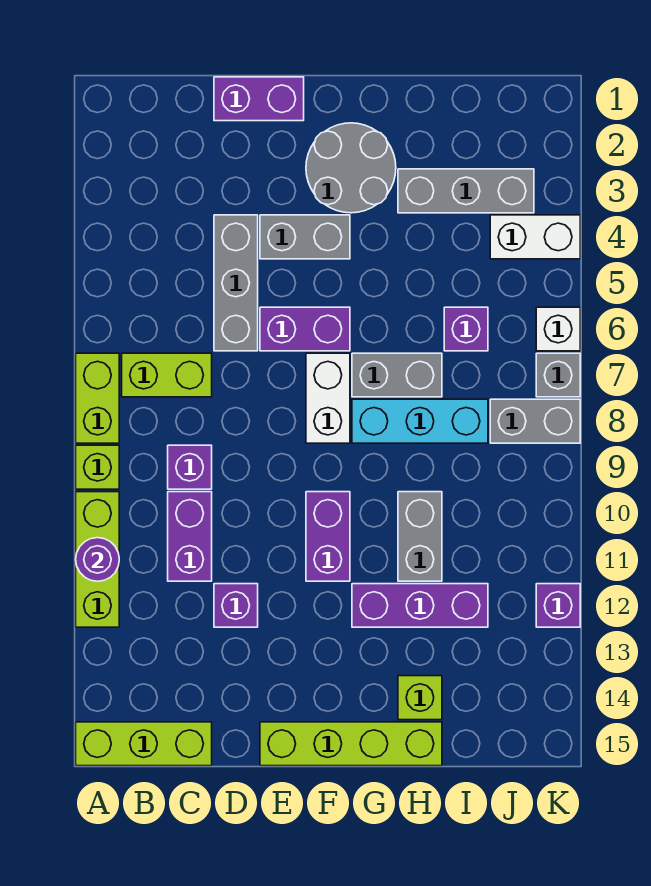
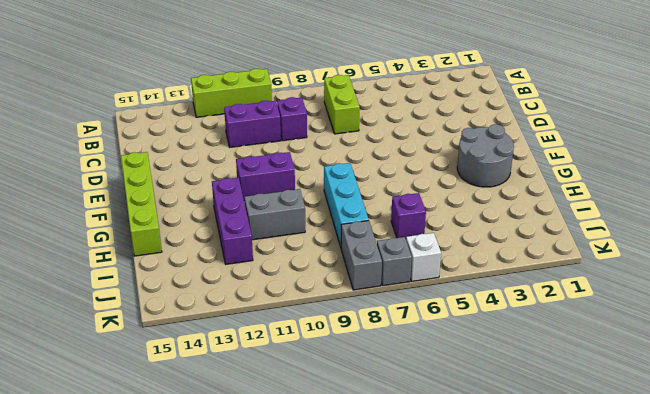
none -> lime brick A7:A8 level 1
none -> lime brick A9 level 1
none -> lime brick A15:C15 level 1

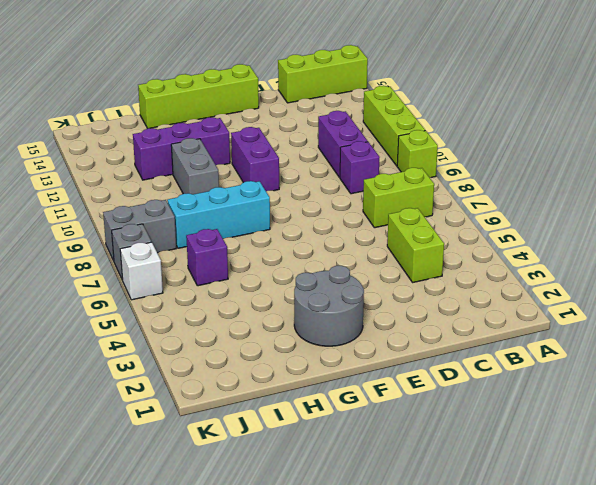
lime brick C4:C5 level 1 -> lime brick A7:A8 level 1
none -> purple brick D1:E1 level 1
none -> grey brick D4:D6 level 1
none -> purple brick D12 level 1

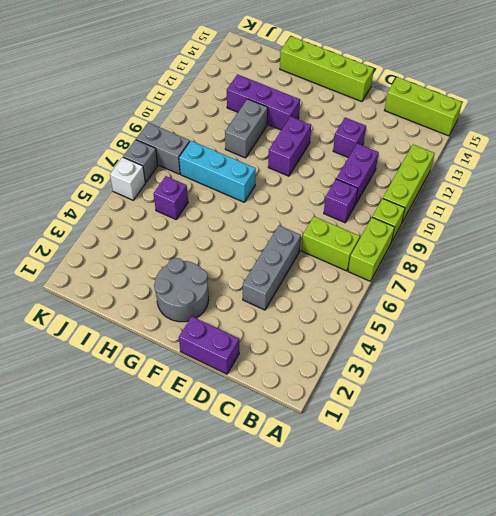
none -> grey brick E4:F4 level 1
none -> purple brick E6:F6 level 1
none -> white brick F7:F8 level 1

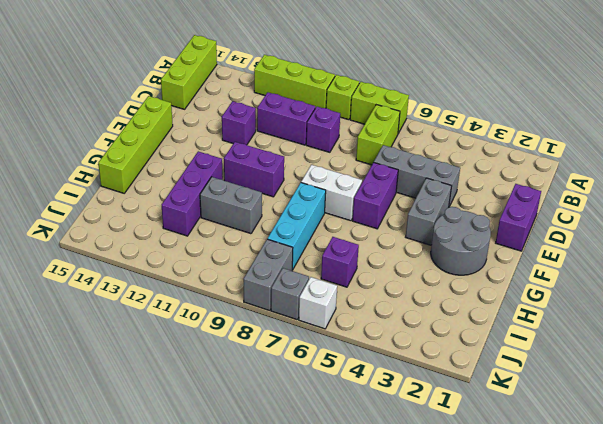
none -> grey brick G7:H7 level 1
none -> grey brick H3:J3 level 1
none -> lime brick H14 level 1

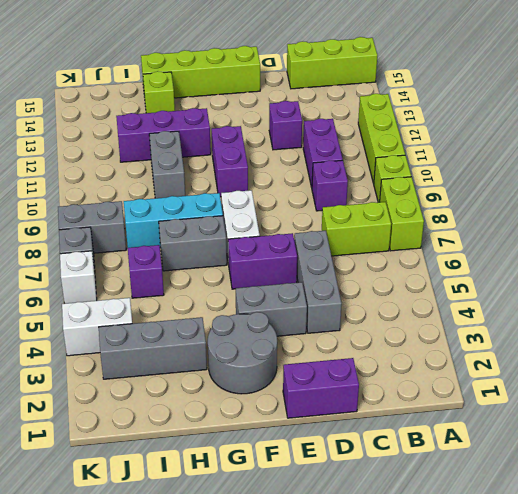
none -> purple brick K12 level 1
none -> purple round brick A11 level 2

